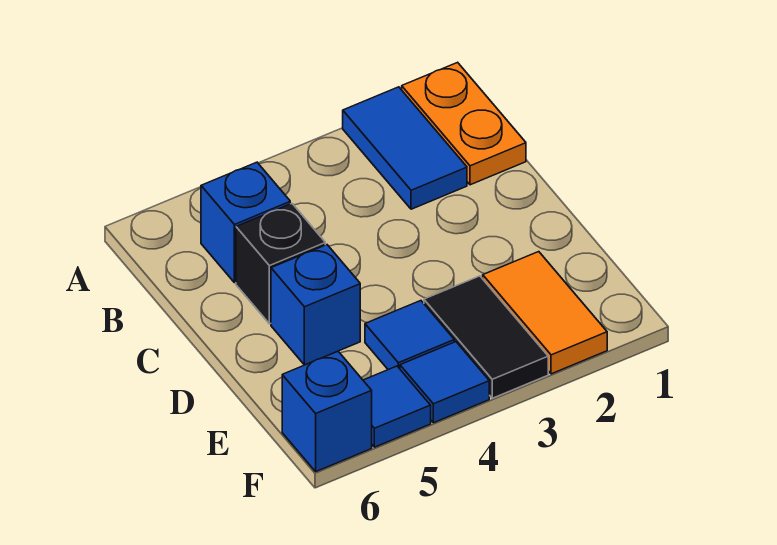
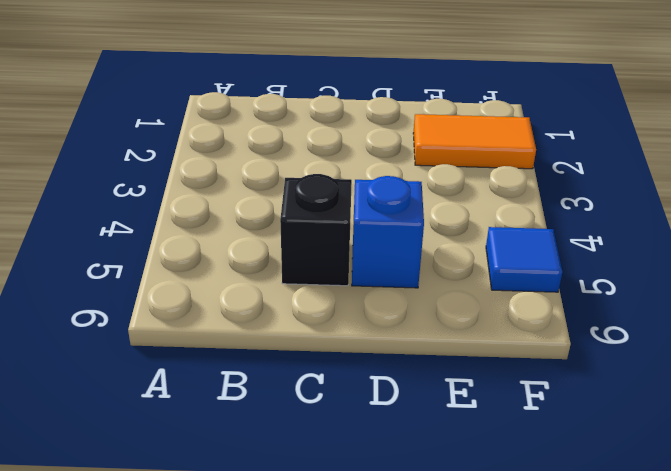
none -> orange plate A1:B1 level 1
none -> blue tile A2:B2 level 1

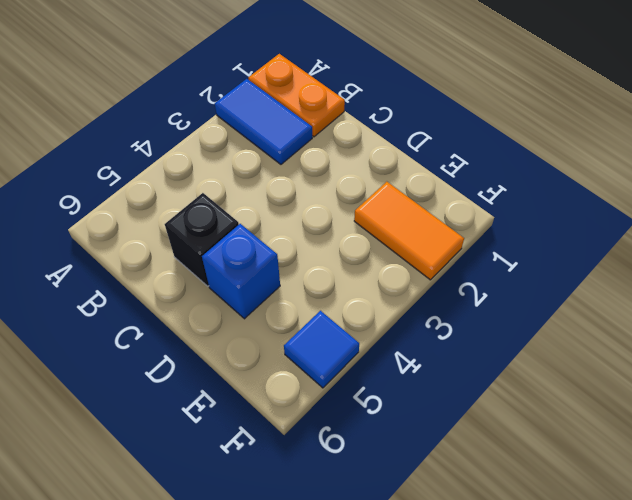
none -> blue brick B5 level 1
none -> black tile E3:F3 level 1

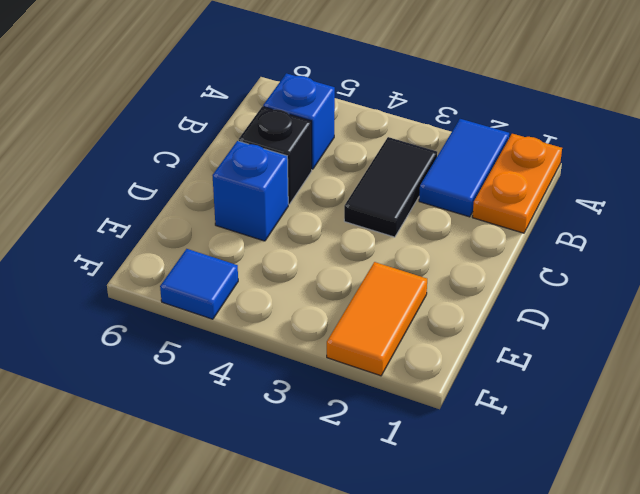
black tile B3:C3 level 1 -> black tile E3:F3 level 1
none -> blue tile E4 level 1
none -> blue tile F4 level 1

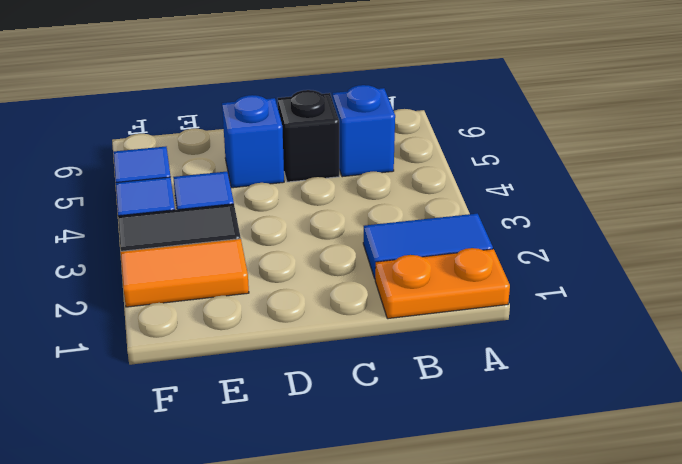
none -> blue brick F6 level 1

